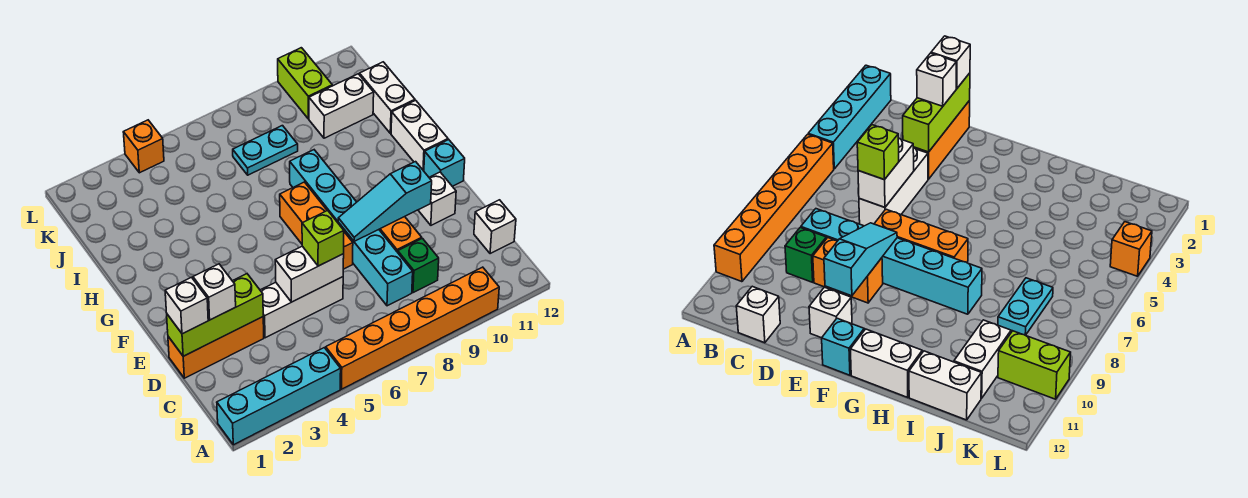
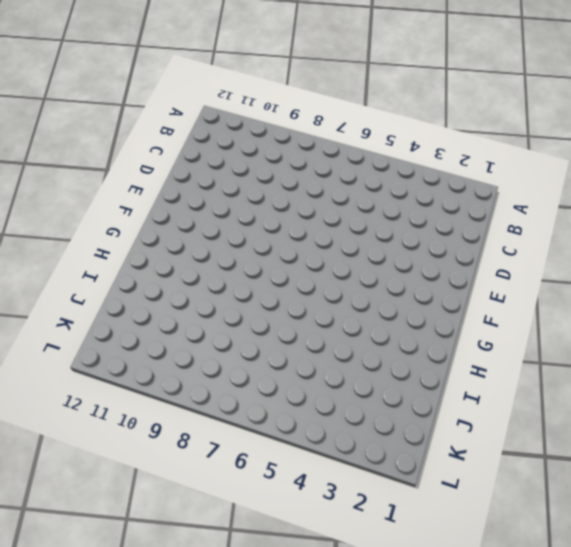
none -> cyan brick A1:A4 level 1
none -> orange brick A5:A10 level 1
none -> cyan brick C8:H8 level 1

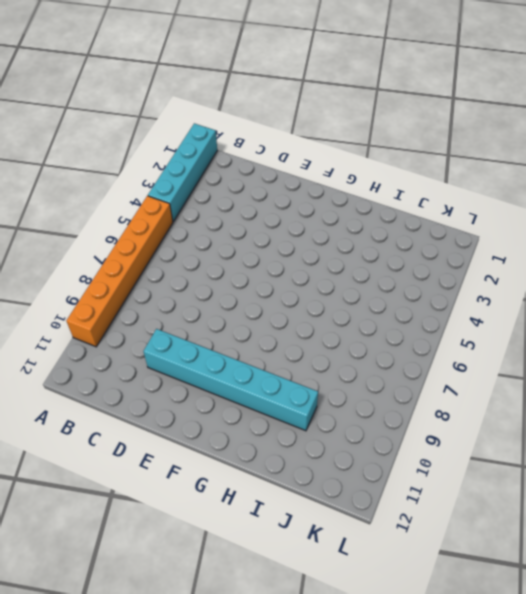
cyan brick D10:I10 level 1 -> cyan brick C8:H8 level 1
none -> green brick C9 level 1
none -> white brick C12 level 1
none -> orange brick D1:D3 level 1

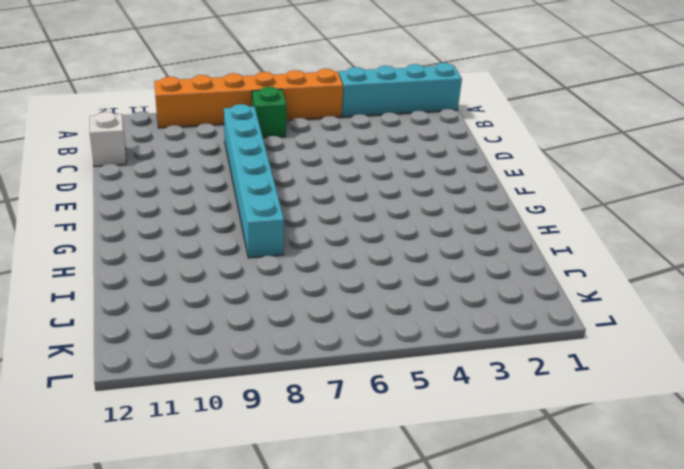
green brick B7 level 1 -> green brick C9 level 1
none -> orange brick D1:D3 level 1
none -> white brick D4:D6 level 1
none -> orange brick D9:E9 level 1

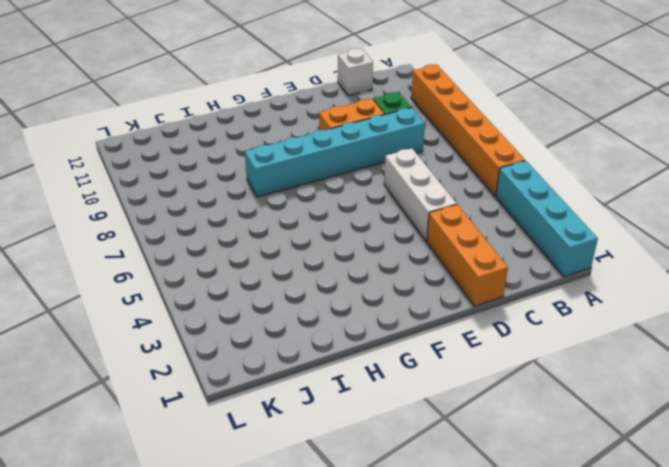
none -> orange brick E7:G7 level 1
none -> white brick E11 level 1
none -> cyan brick F12 level 1

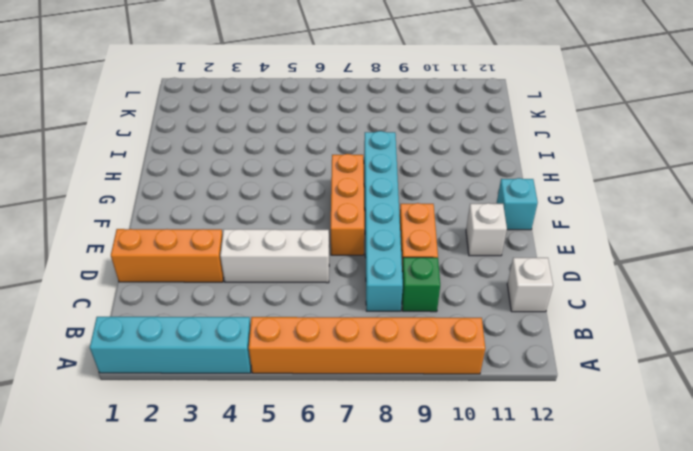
none -> white brick G12:H12 level 1
none -> white brick I12:J12 level 1
none -> cyan plate J7:J8 level 1

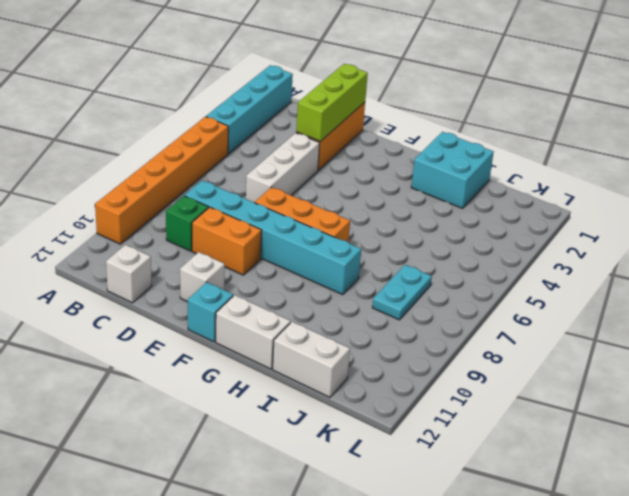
cyan brick H1:I2 level 1 -> none
none -> white brick J10:J11 level 1
none -> lime brick K10:L10 level 1
none -> orange brick L4 level 1

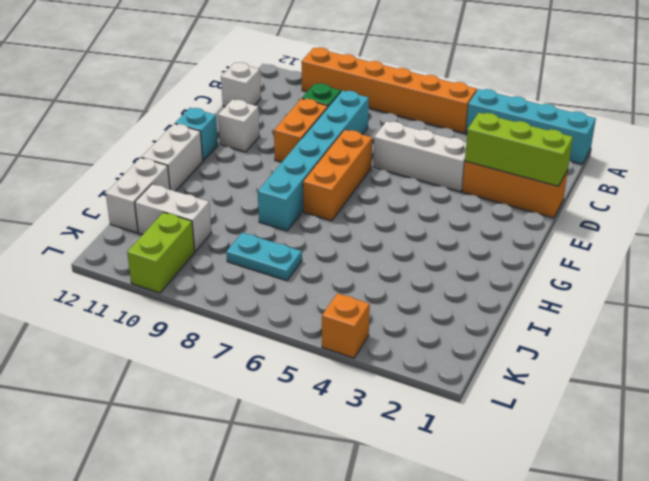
none -> white brick D5:D6 level 2
none -> cyan slope E8:E10 level 2 top 10
none -> white brick D1 level 3

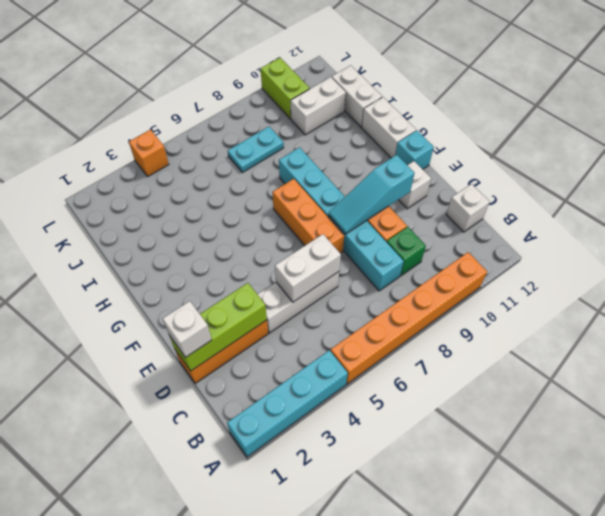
none -> white brick D2 level 3
none -> lime brick D6 level 3

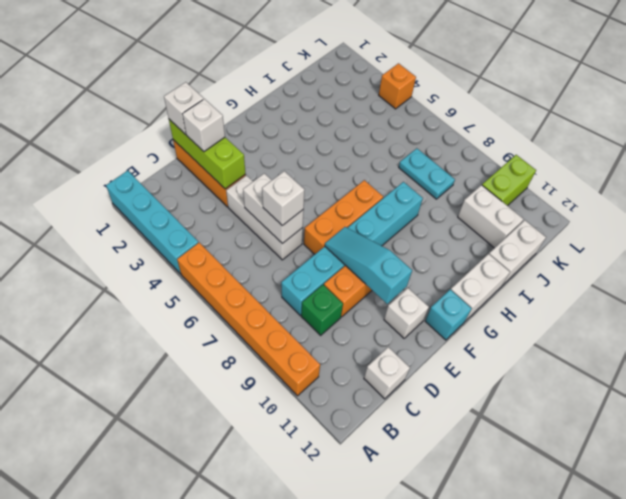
white brick D6 level 3 -> lime brick D6 level 3

